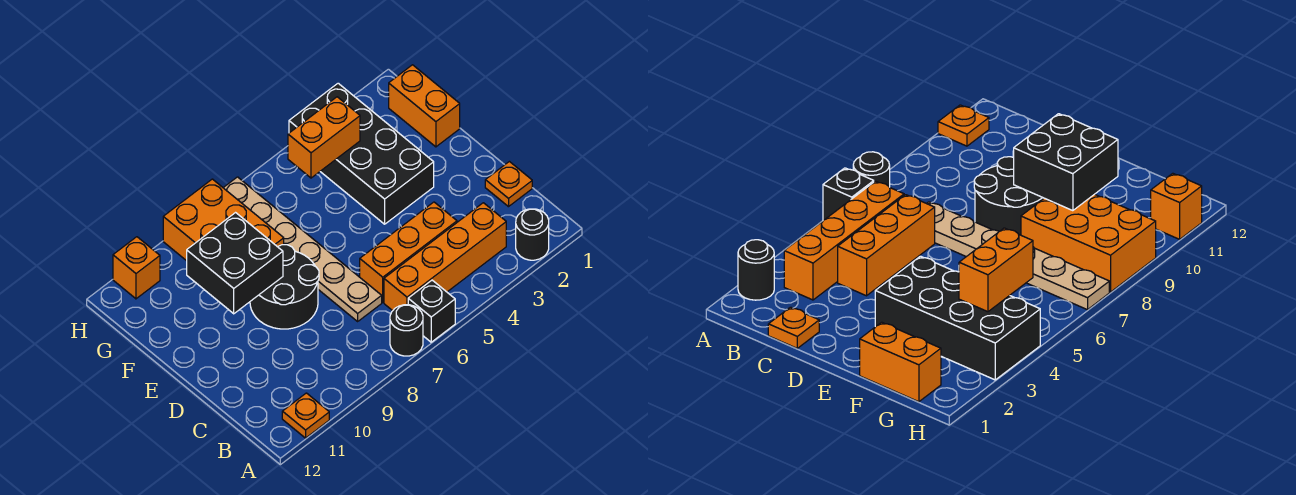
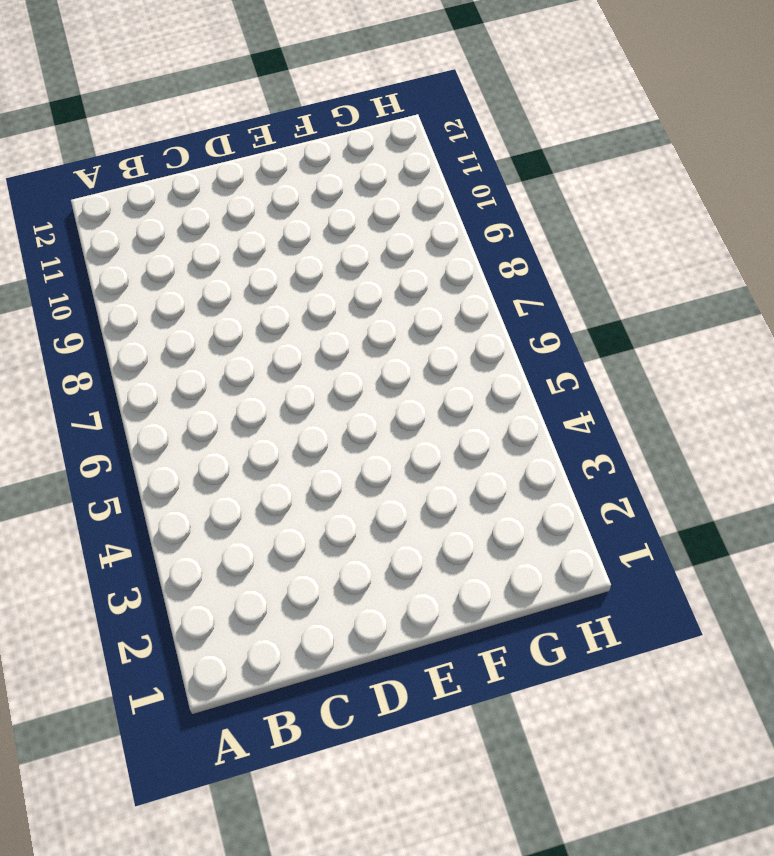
none -> black round brick A2 level 1
none -> black brick A6 level 1
none -> black round brick A7 level 1

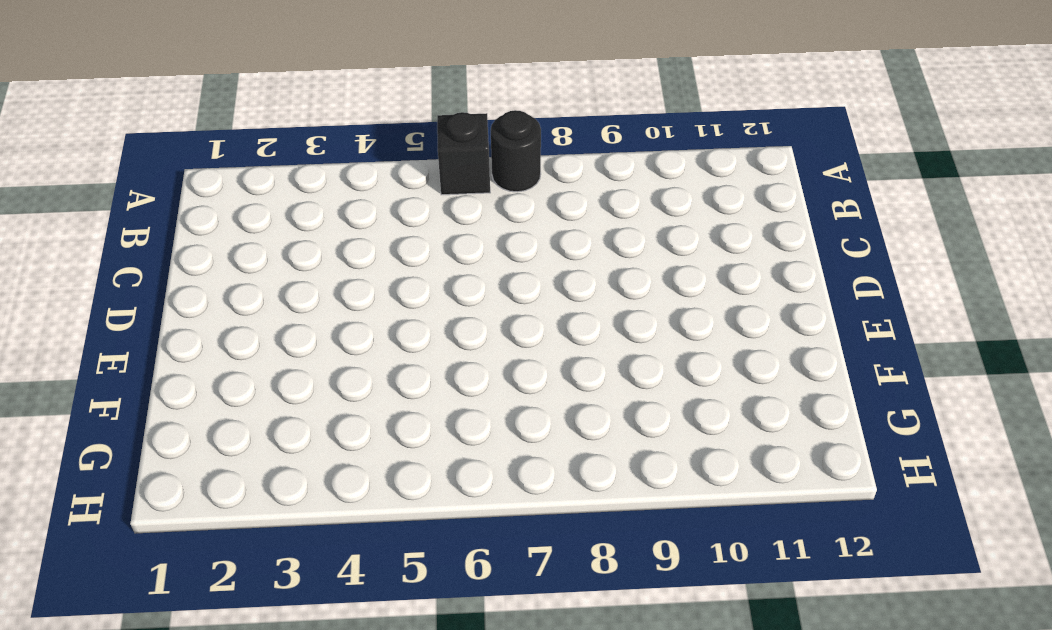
none -> black round brick A2 level 1
none -> orange plate A11 level 1
none -> orange brick B3:B6 level 1

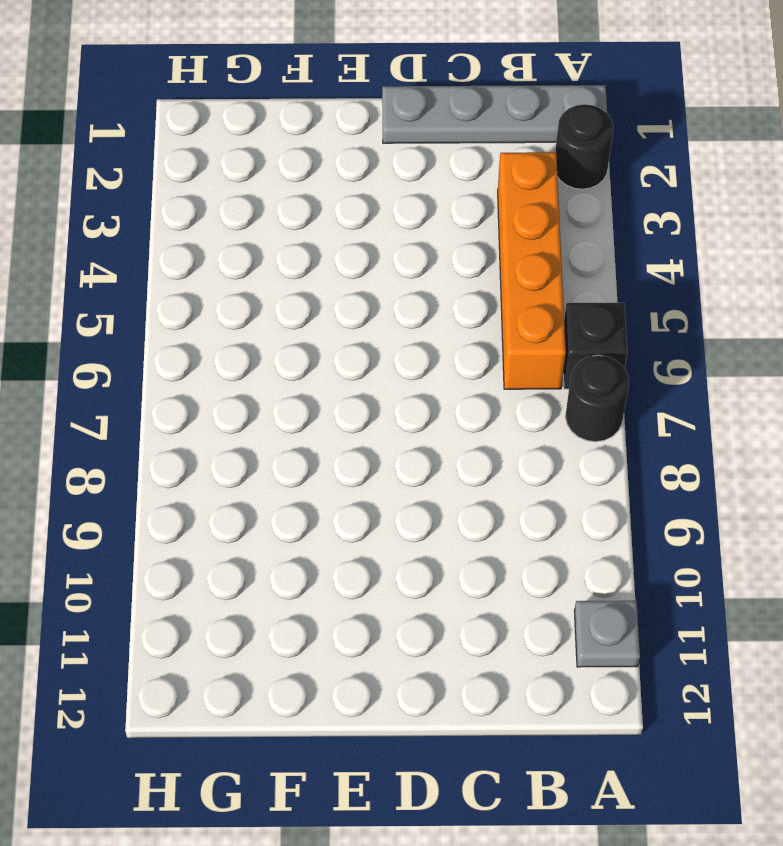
grey plate A1:D1 level 1 -> orange plate C1 level 1
grey plate A11 level 1 -> orange plate A11 level 1
none -> orange brick C4:C6 level 1
none -> tan plate C7:H7 level 1
none -> black round brick D8:E9 level 1

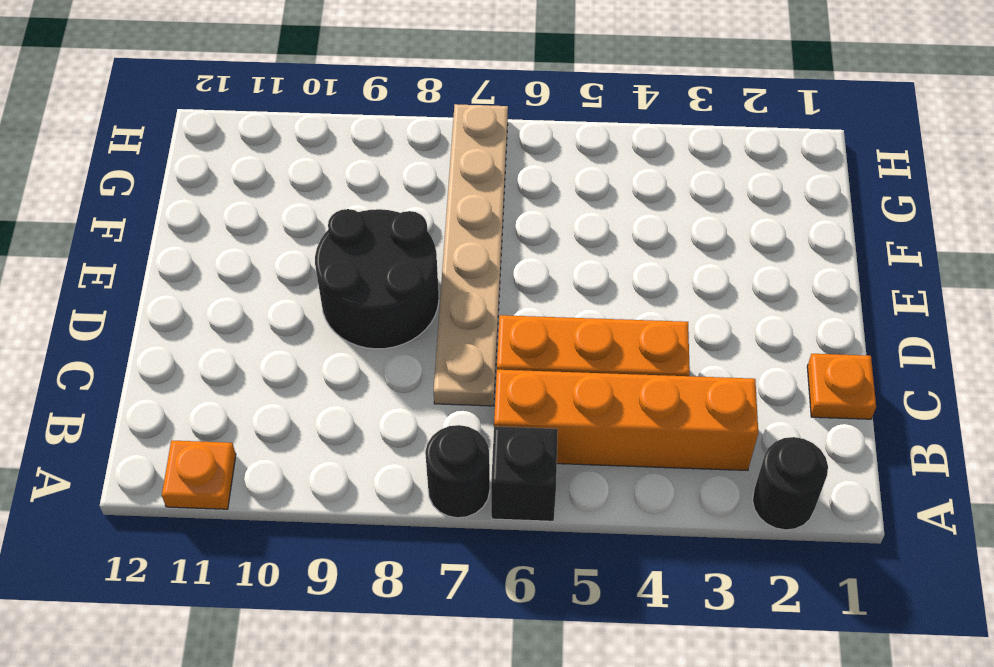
none -> black brick E3:H4 level 1
none -> orange brick F1:G1 level 1
none -> orange brick F8:H9 level 1

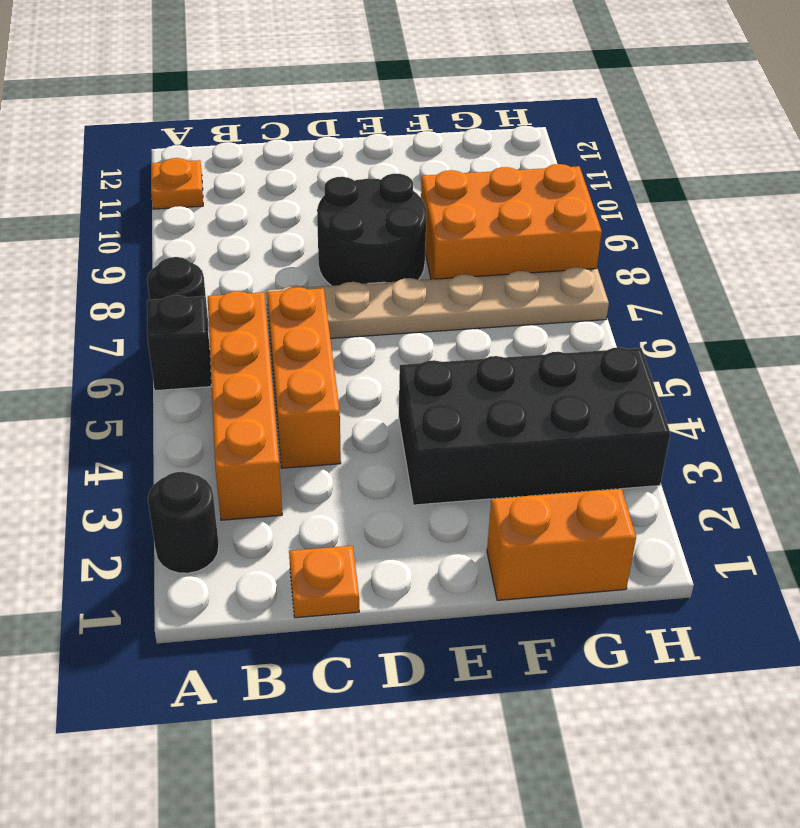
none -> orange brick H11 level 1
none -> black brick E9:F10 level 2
none -> orange brick G4:G5 level 2

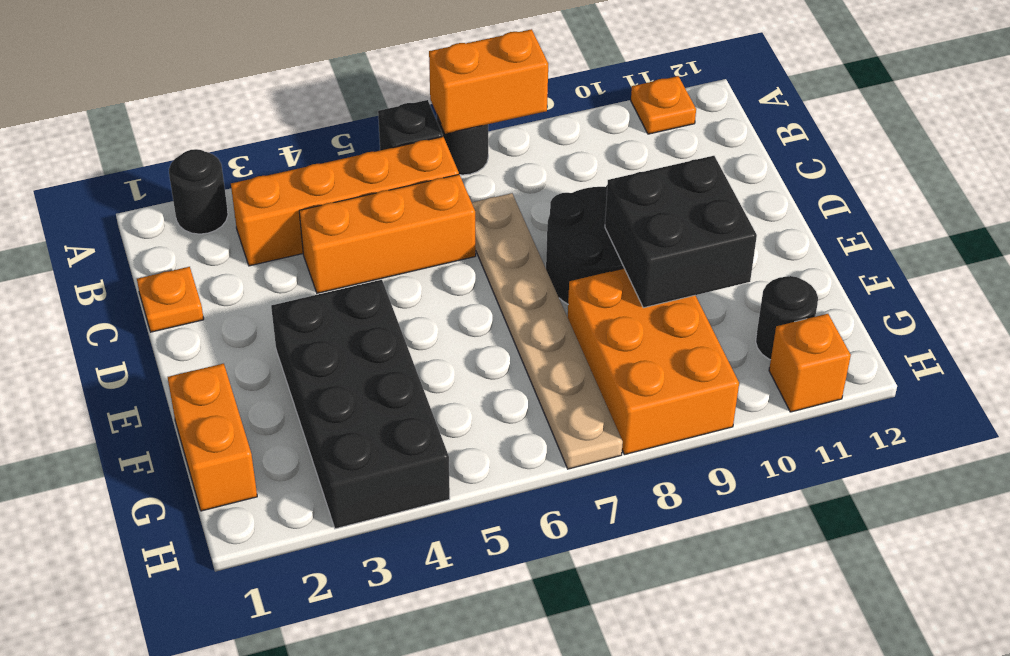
orange brick A7:A8 level 2 -> orange brick G4:G5 level 2
black round brick G11 level 1 -> none

